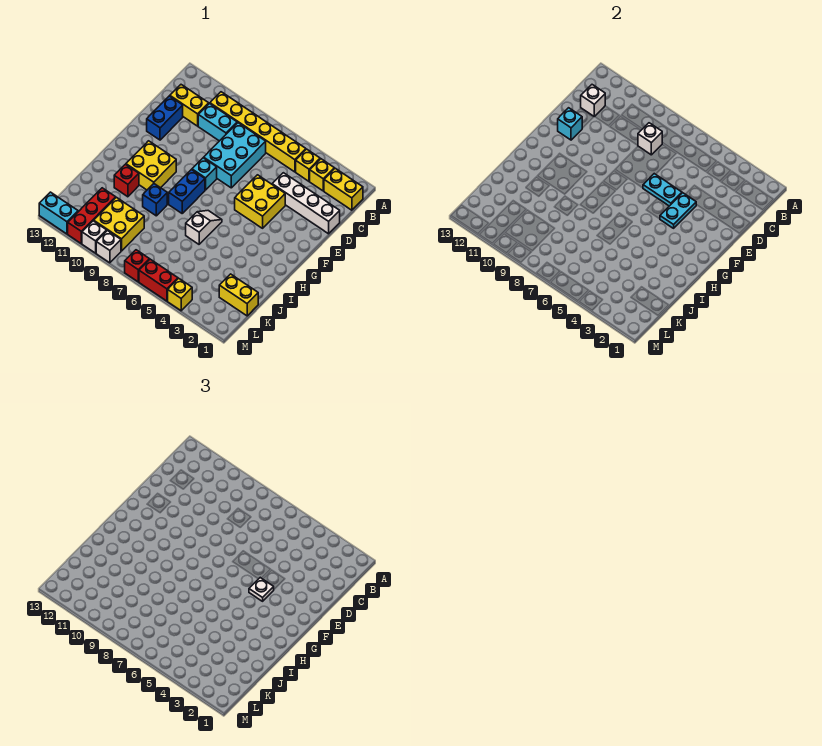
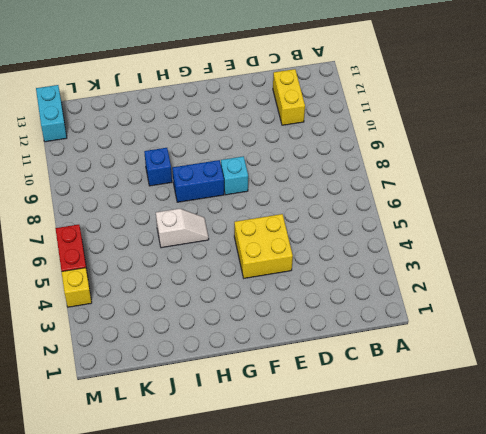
none -> yellow brick B1:B2 level 1
none -> yellow brick B3 level 1
none -> yellow brick B4 level 1
none -> yellow brick B5:B10 level 1

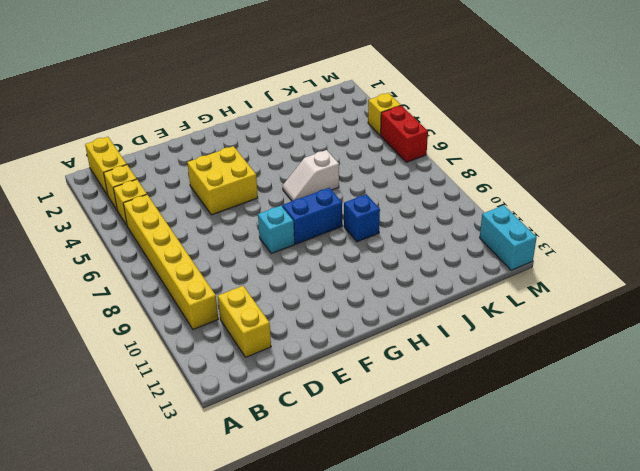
none -> cyan brick C7:E8 level 1
none -> cyan brick C9:C10 level 1
none -> white brick D1:D4 level 1
none -> blue brick D12:E12 level 1

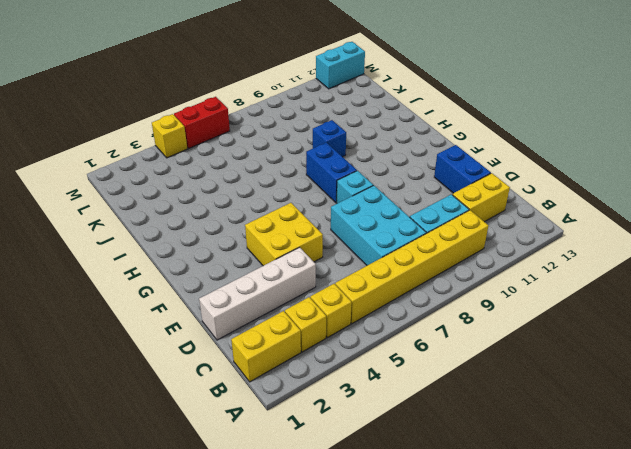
none -> yellow brick G10:H11 level 1
none -> white slope H6:I6 level 1 top I
none -> red brick I11 level 1
none -> yellow brick K1:K2 level 1

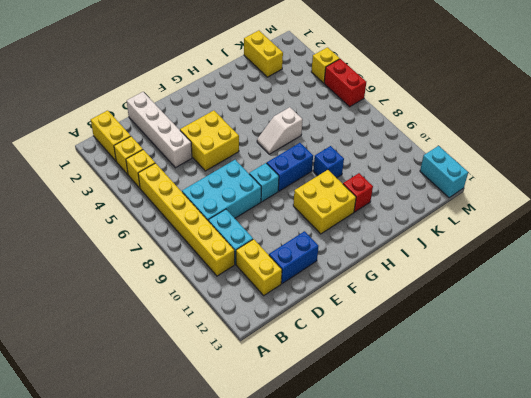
none -> yellow brick K9:L10 level 1
none -> red brick K11:M11 level 1
none -> red brick M7 level 1
none -> white brick M9 level 1

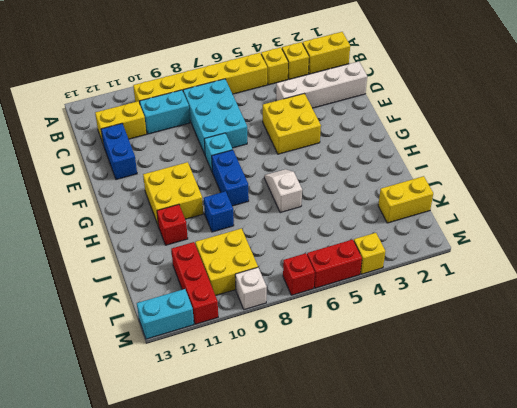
none -> white brick M10 level 1
none -> white brick C8 level 2
none -> white brick C12 level 2
none -> cyan plate E4:F4 level 2

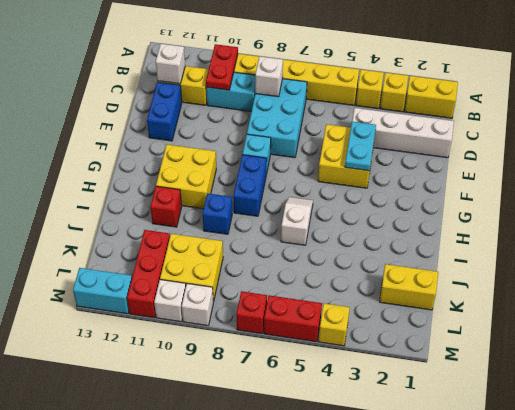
red plate B10:C10 level 2 -> none
none -> cyan plate E5:E6 level 2
none -> cyan brick E12 level 2
none -> white plate F4 level 3

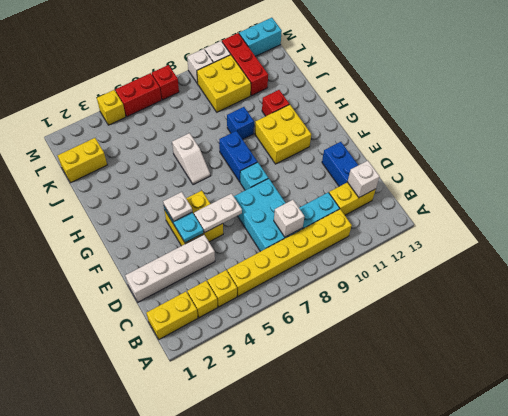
white plate E5:E6 level 2 -> cyan plate E5:E6 level 2
none -> cyan brick E12 level 2

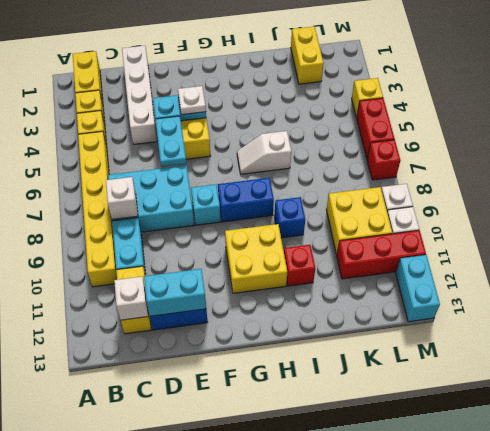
cyan brick D12:E12 level 2 -> cyan brick E12 level 2

